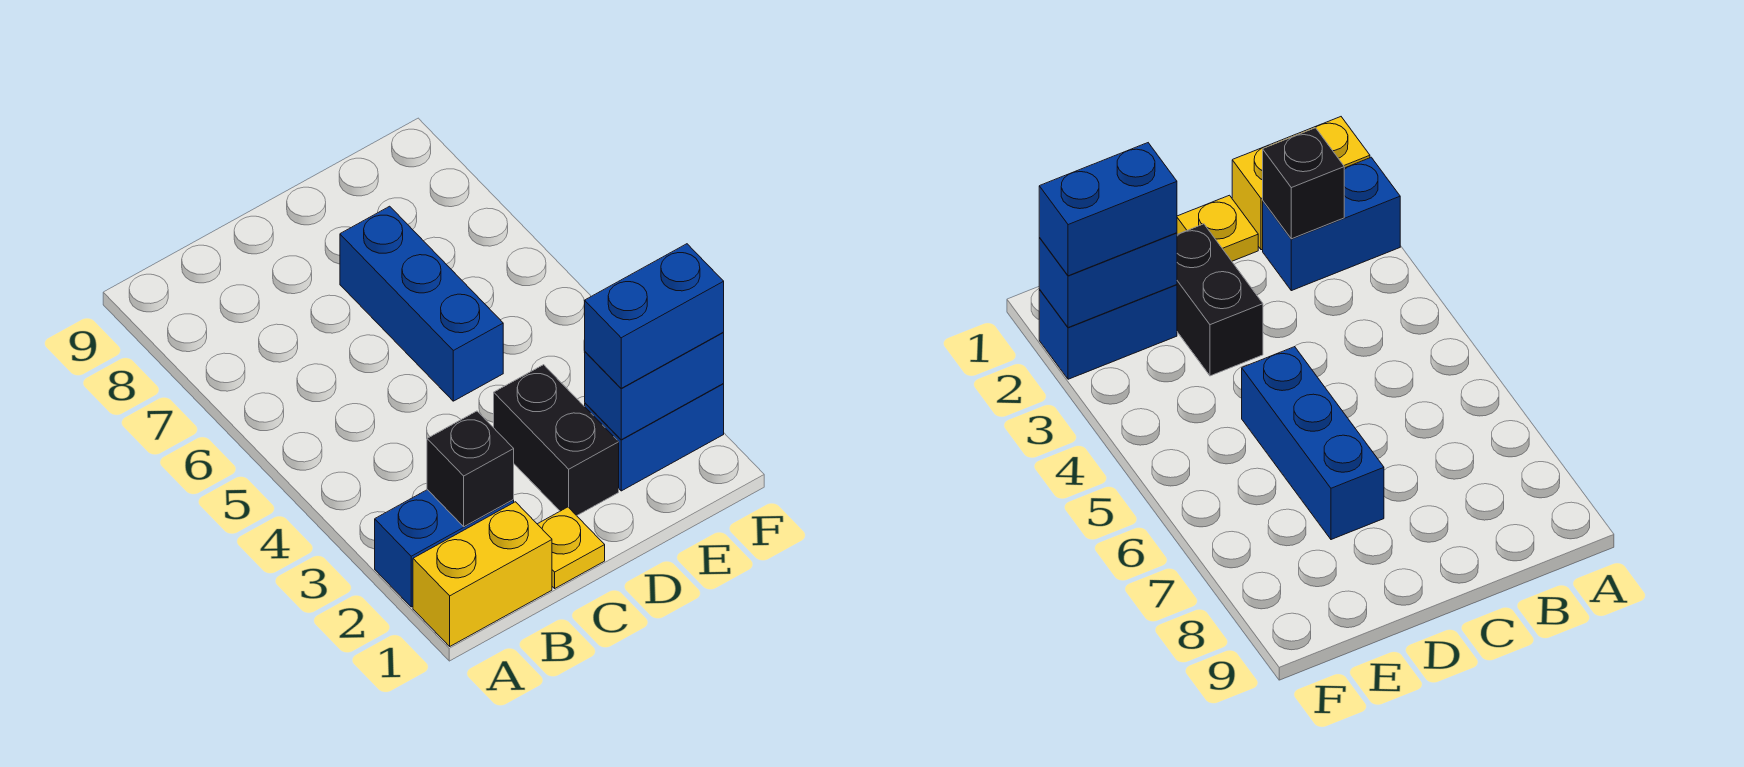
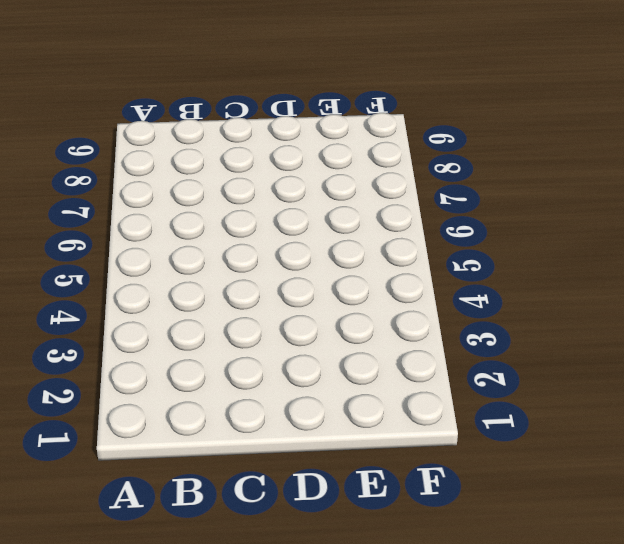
none -> yellow brick A1:B1 level 1
none -> blue brick A2:B2 level 1

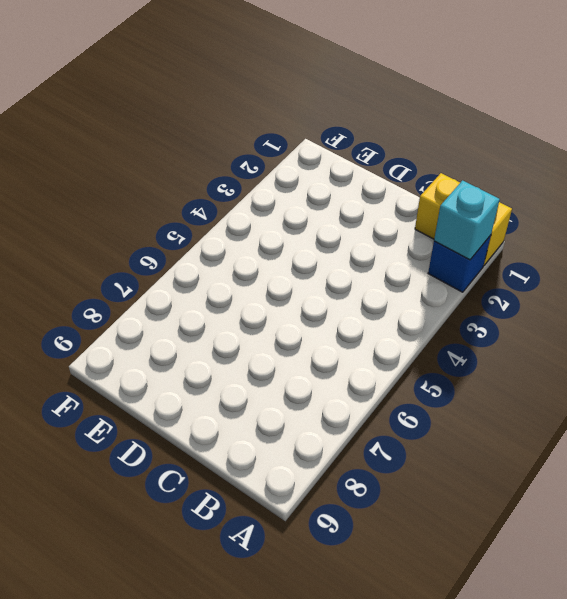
blue brick A2 level 1 -> blue brick A2:B2 level 1
cyan brick A2 level 2 -> none
none -> yellow plate C1 level 1
none -> black brick D2:D3 level 1

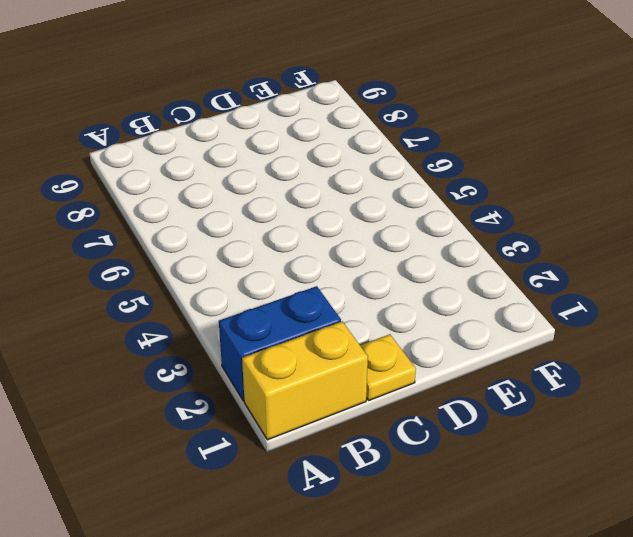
none -> black brick D2:D3 level 1
none -> blue brick D5:D7 level 1

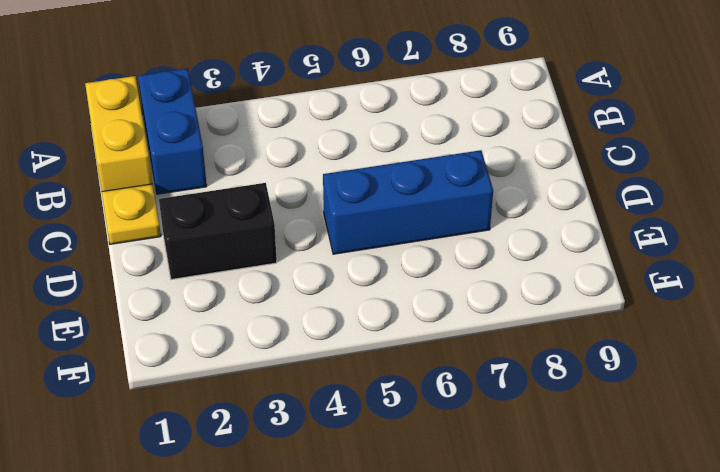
none -> blue brick E2:F2 level 1
none -> black brick B2 level 2

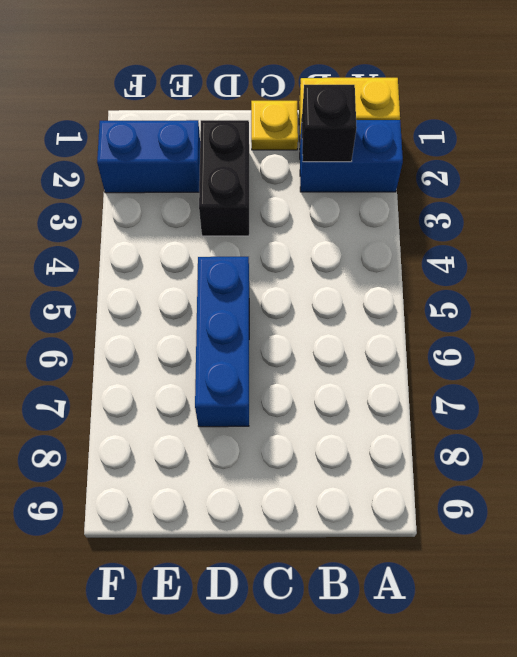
none -> blue brick E2:F2 level 2
none -> blue brick E2:F2 level 3

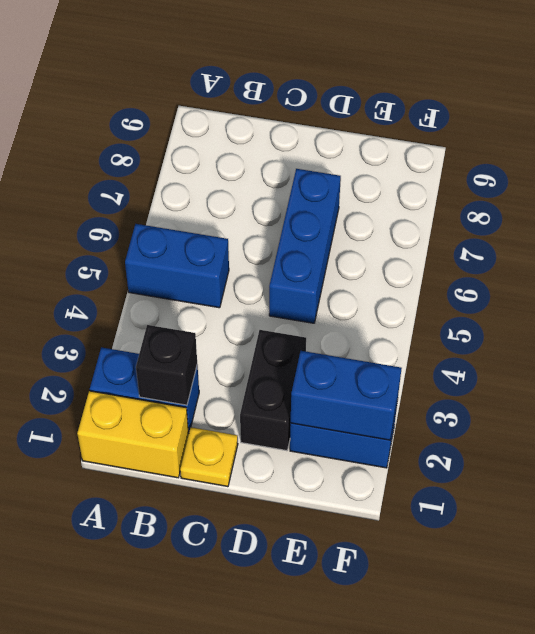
blue brick A5:B5 level 1 -> blue brick E2:F2 level 3

